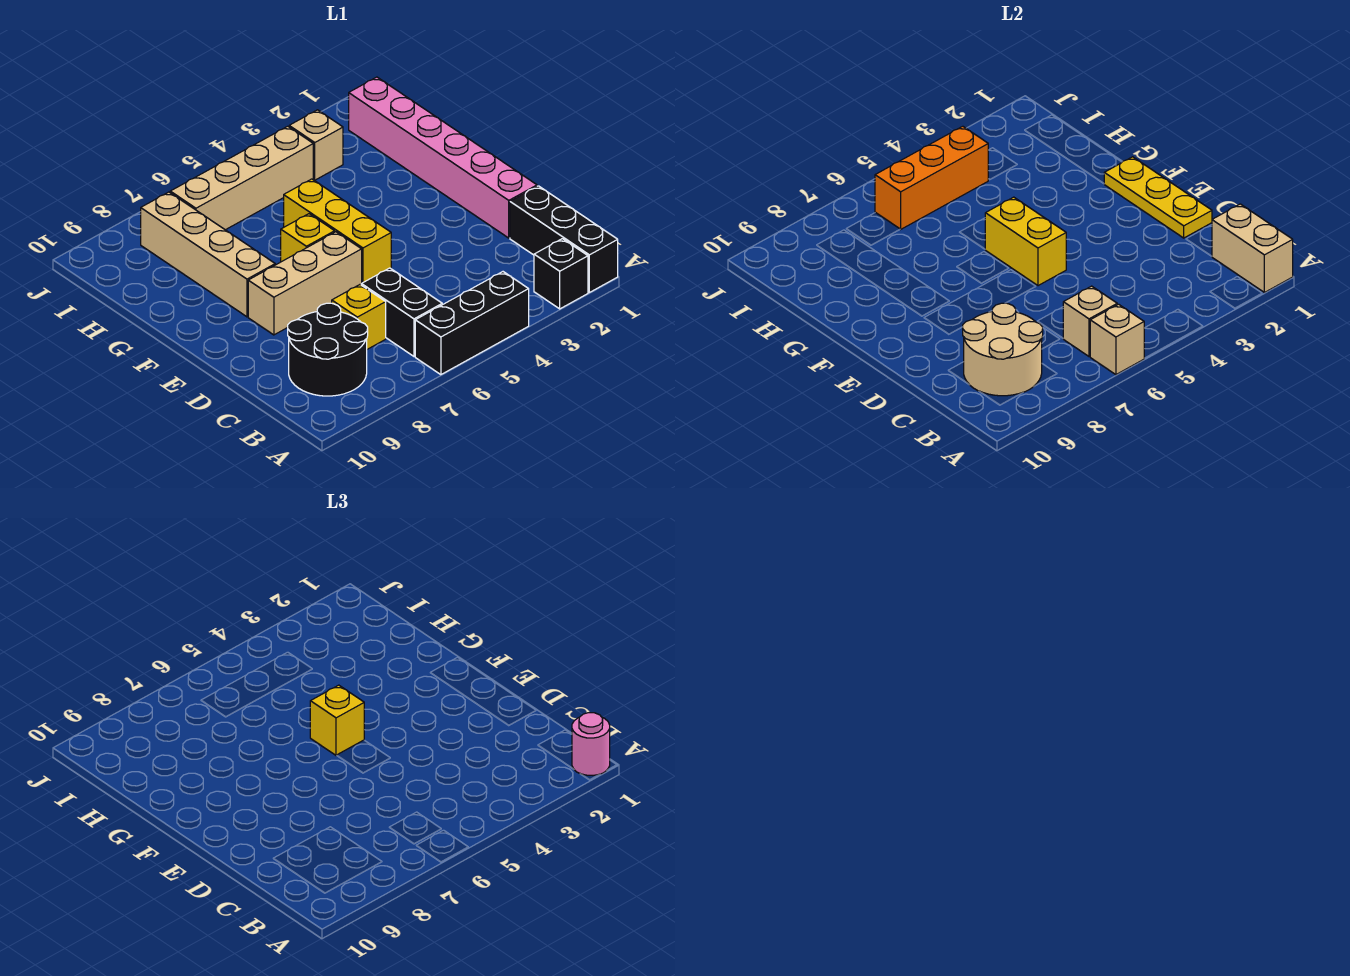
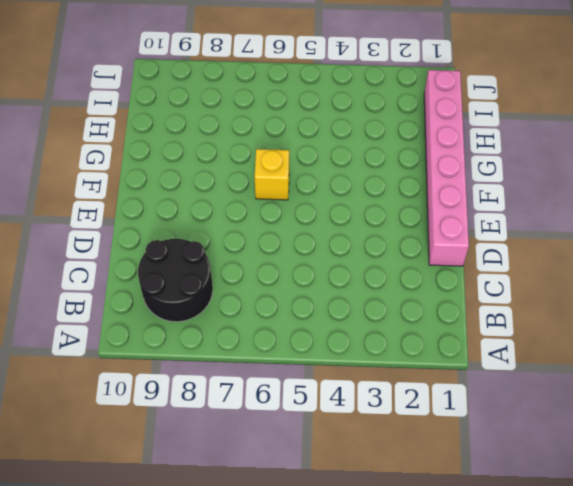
none -> black brick A1:C1 level 1
none -> black brick A2 level 1
none -> black brick A4:A6 level 1

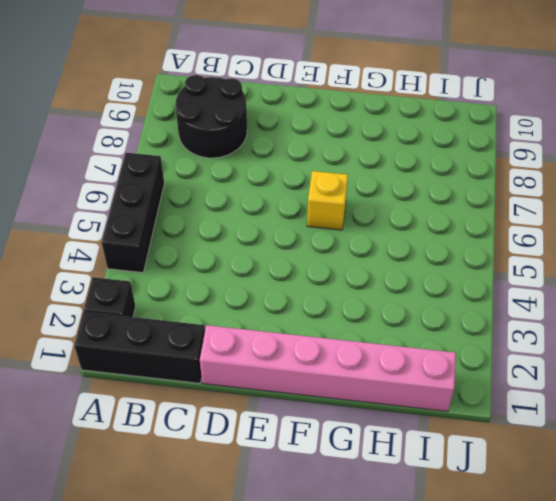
none -> black brick B6:C6 level 1
none -> yellow brick C7 level 1
none -> yellow brick E5:G5 level 1

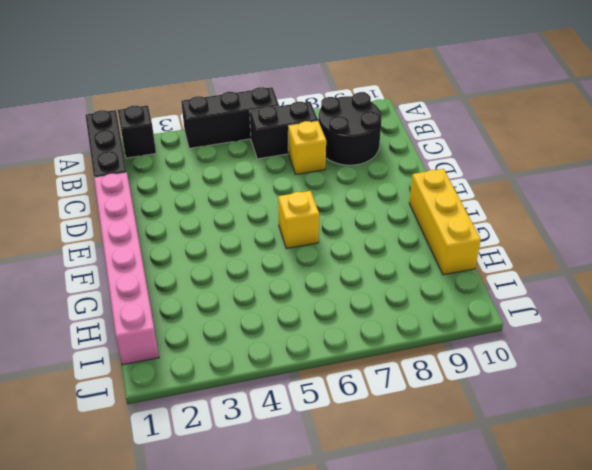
black brick B6:B7 level 1 -> black brick B6:C6 level 1
yellow brick F10:H10 level 1 -> yellow brick E5:G5 level 1
none -> tan brick E6:E8 level 1
none -> tan brick F8:I8 level 1
none -> tan brick I3 level 1

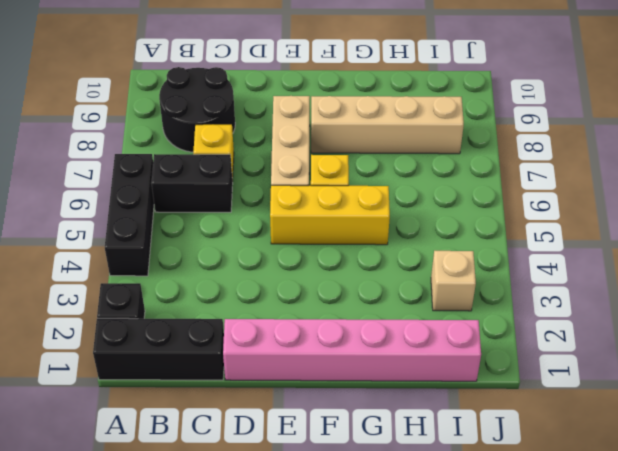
none -> tan brick I4:I7 level 1
none -> tan brick A1:B1 level 2
none -> tan brick A6 level 2

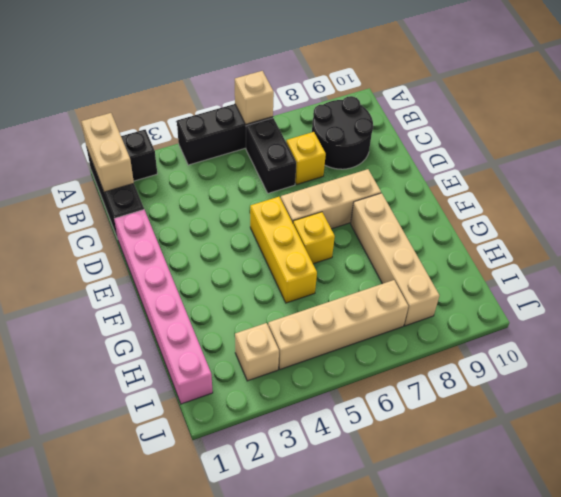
none -> tan brick B6 level 2
none -> tan round brick B8:C9 level 2
none -> yellow plate D1:F1 level 2

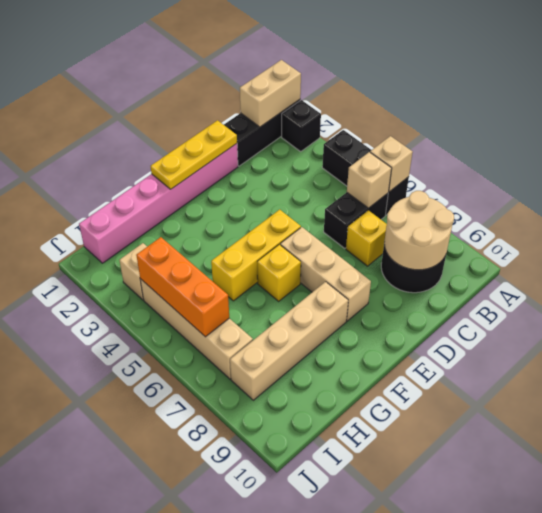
none -> yellow brick E5:F5 level 2
none -> pink round brick A1 level 3
none -> yellow brick F5 level 3

